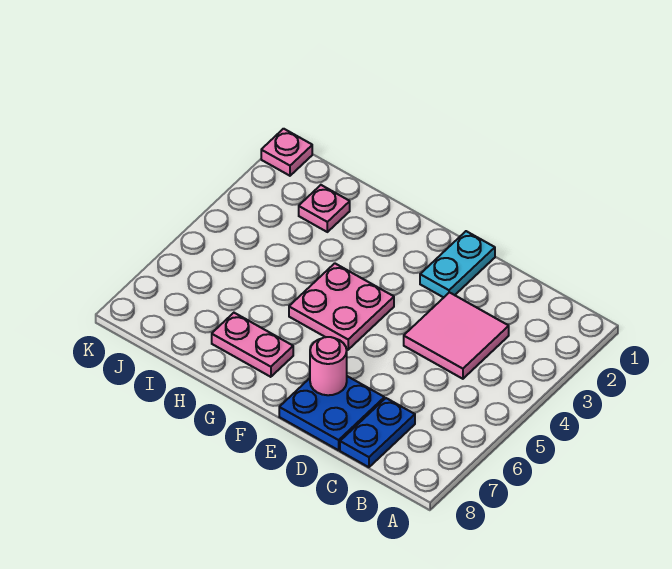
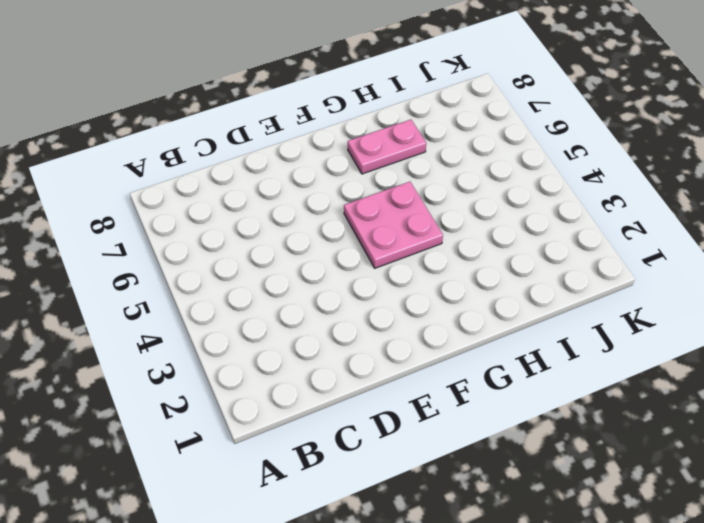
none -> pink tile C3:D4 level 1
none -> blue plate C7:C8 level 1

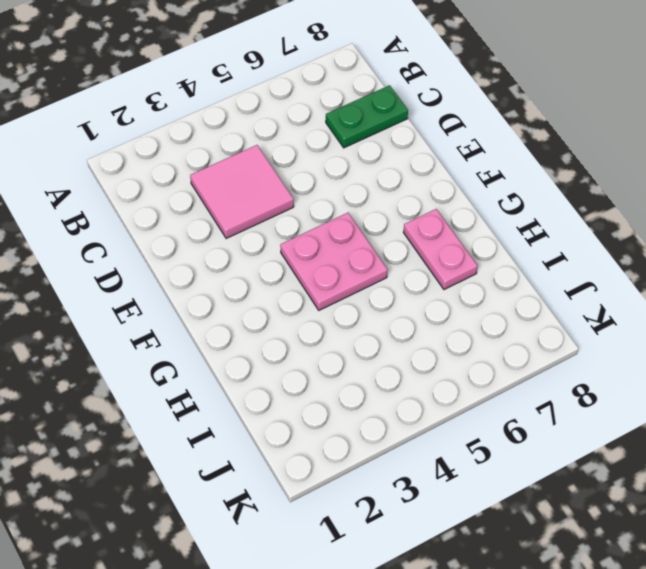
green plate C7:C8 level 1 -> blue plate C7:C8 level 1
none -> blue plate D7:E8 level 1
none -> cyan plate E1:E2 level 1

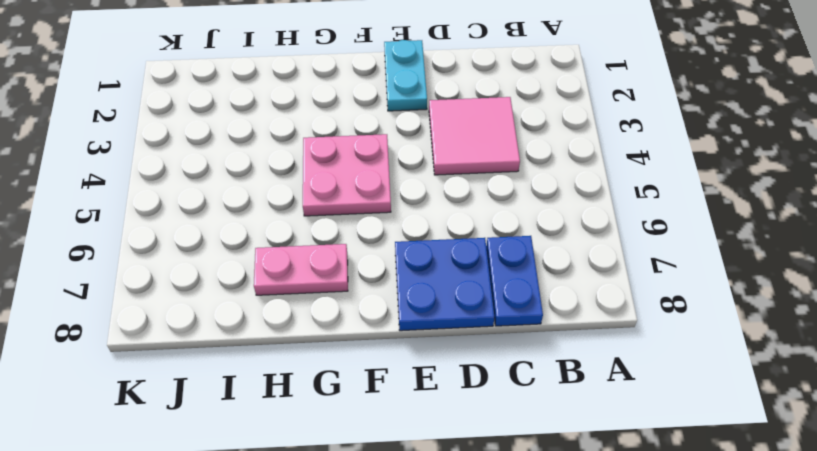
none -> pink plate I2 level 1
none -> pink plate K1 level 1

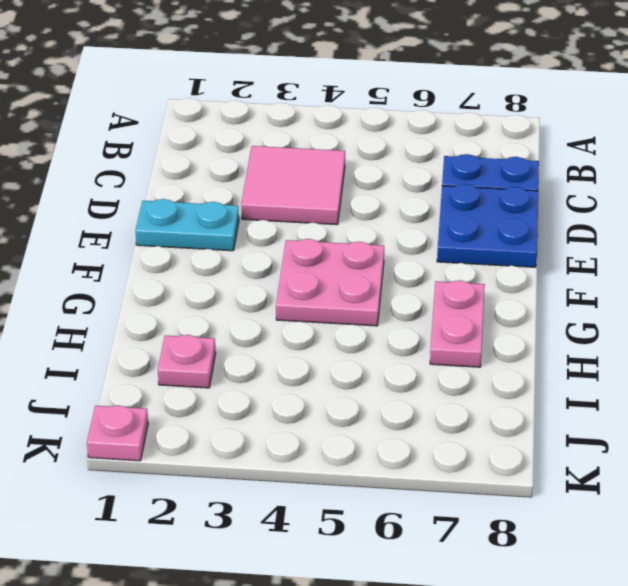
none -> pink round brick E7 level 2

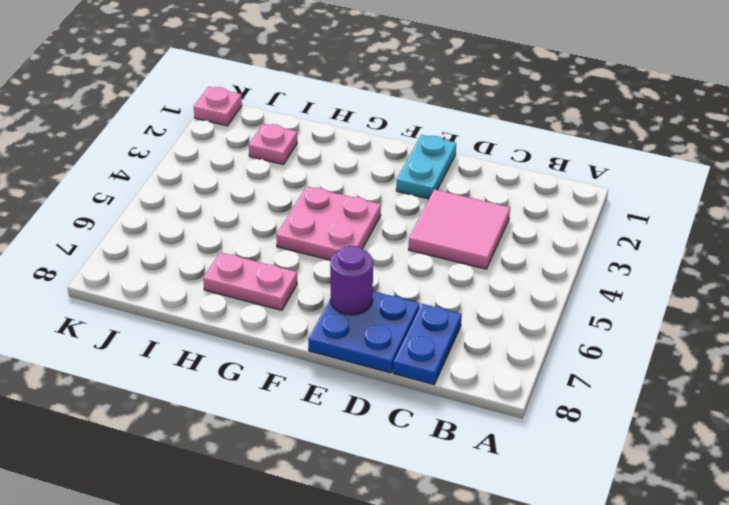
purple round brick E7 level 2 -> pink round brick E7 level 2

